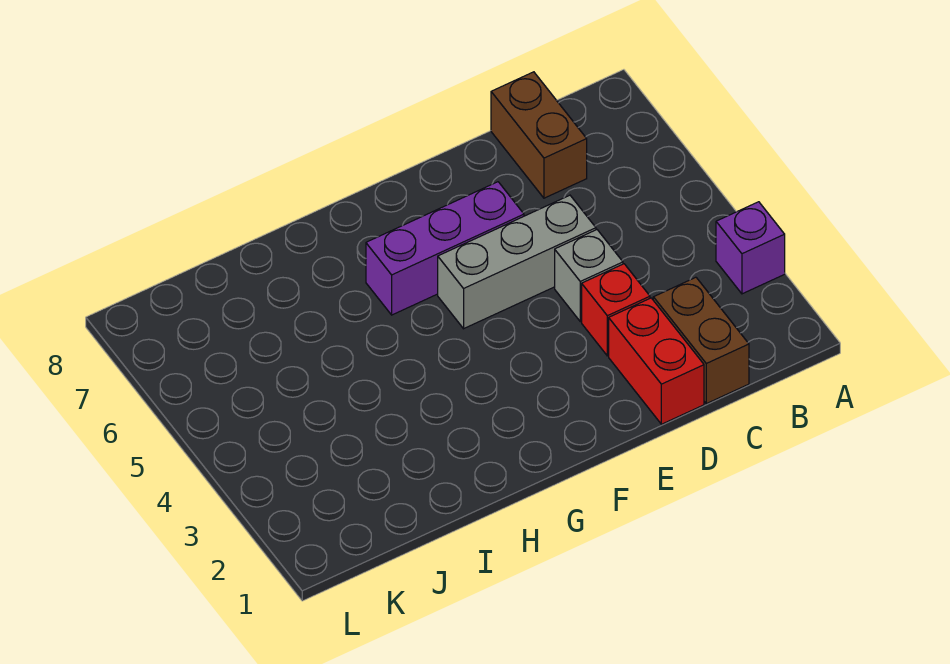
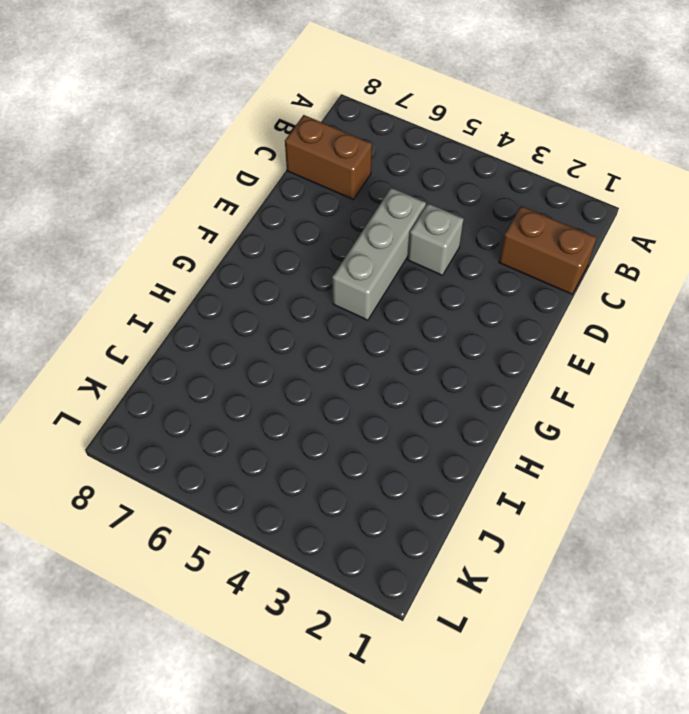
none -> purple brick A3 level 1
none -> red brick D1:D2 level 1

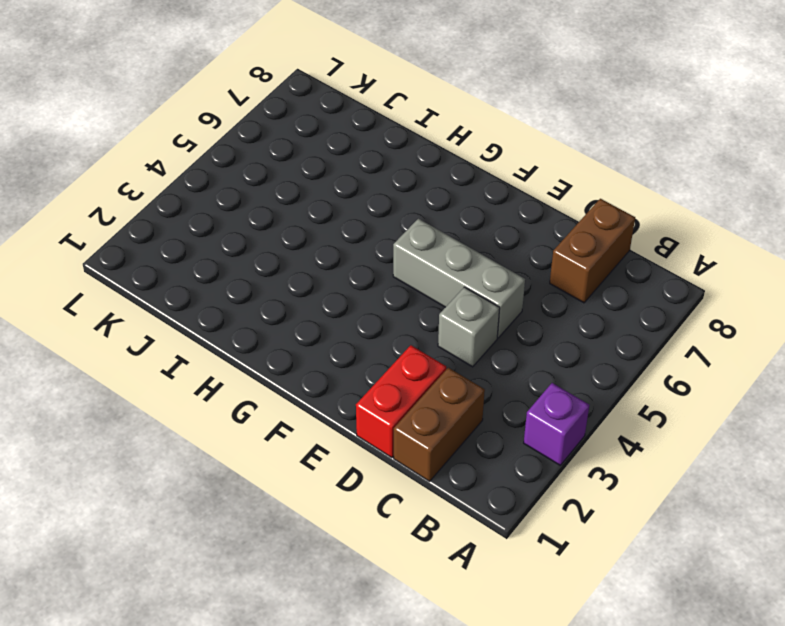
none -> red brick D3 level 1
none -> purple brick E6:G6 level 1

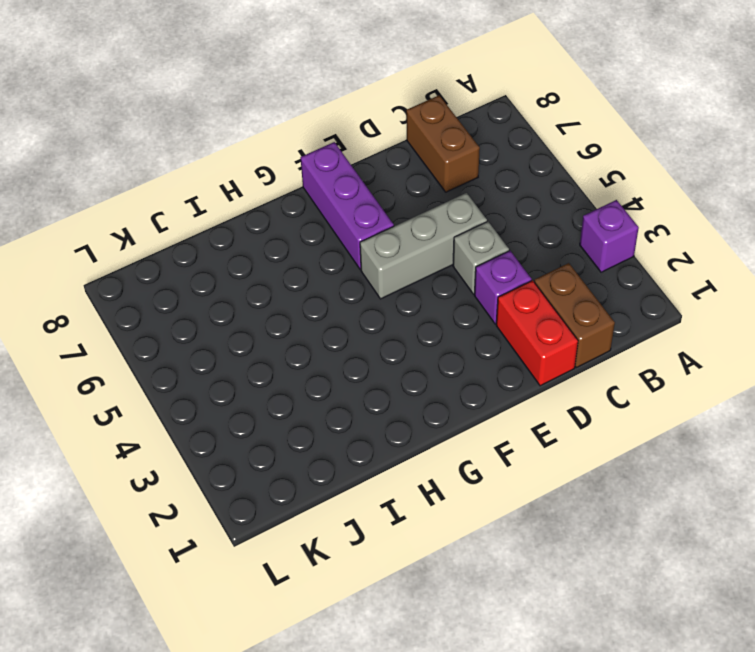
purple brick D3 level 1 -> red brick D3 level 1
purple brick F6:F8 level 1 -> purple brick E6:G6 level 1

